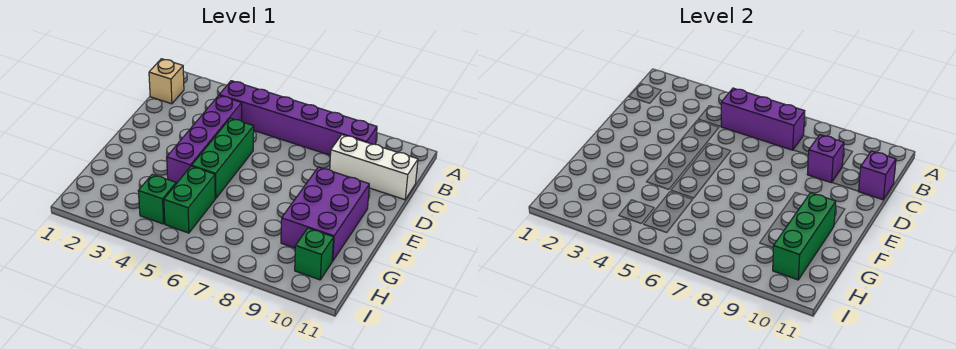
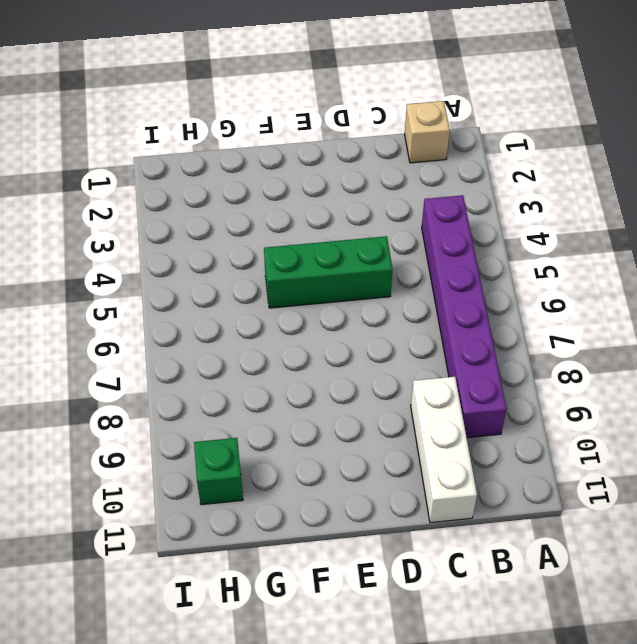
none -> purple brick C4:F4 level 1
none -> purple brick E9:G10 level 1
none -> green brick G5:H5 level 1

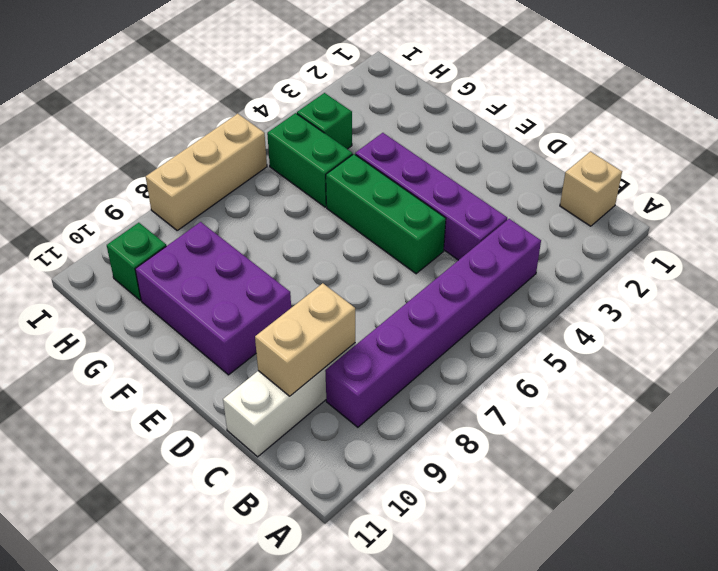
tan brick C9:C10 level 2 -> purple brick C9 level 2
tan brick I6:I8 level 1 -> none
none -> purple brick B5:B7 level 2
none -> purple brick C11 level 2
none -> green brick F10:H10 level 2

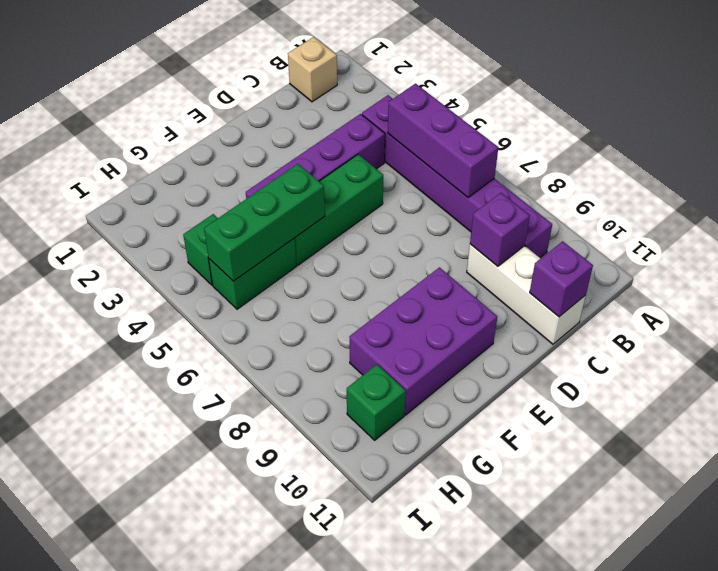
green brick F5:H5 level 2 -> green brick F10:H10 level 2

